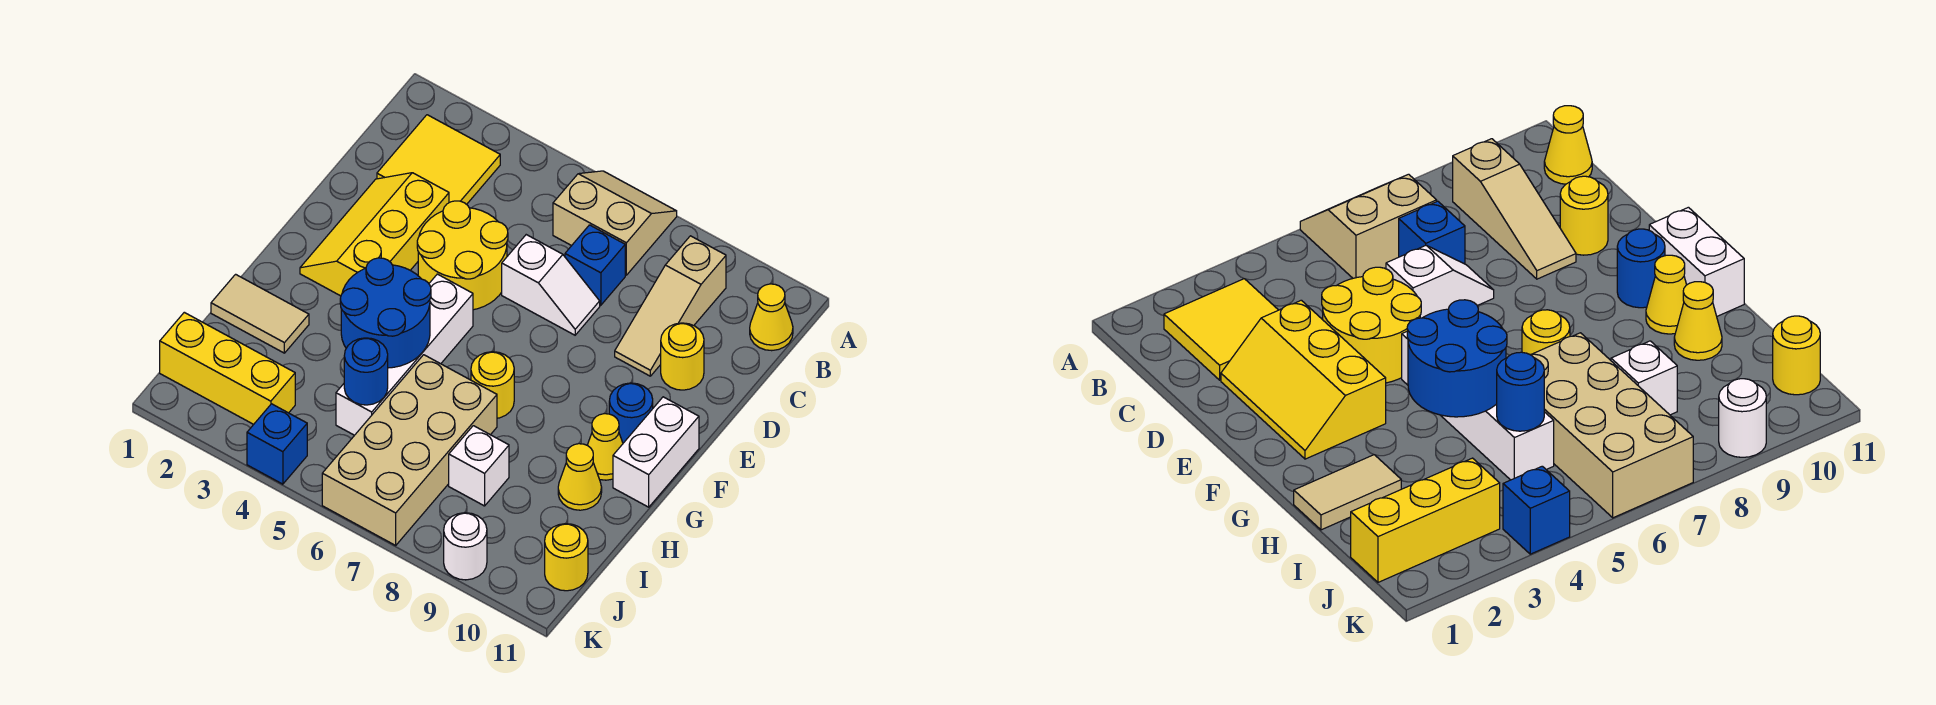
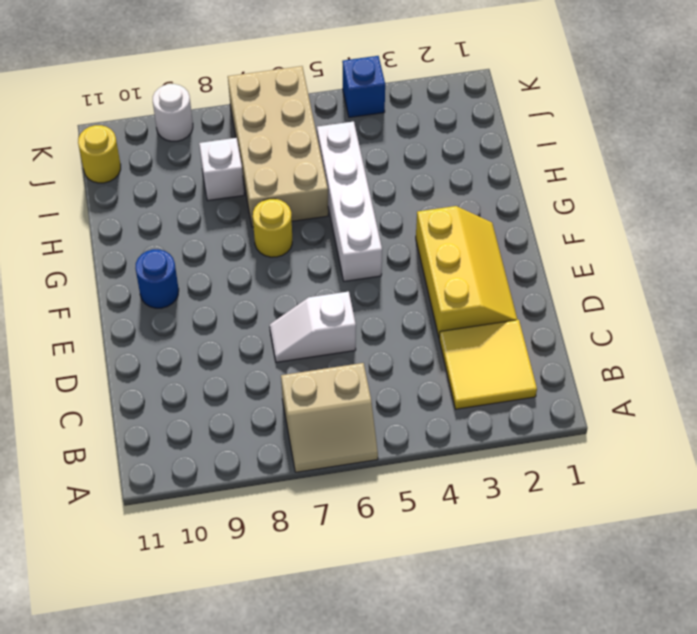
none -> tan slope B9:D9 level 1 top B
none -> yellow cone B11 level 1
none -> blue brick C7 level 1

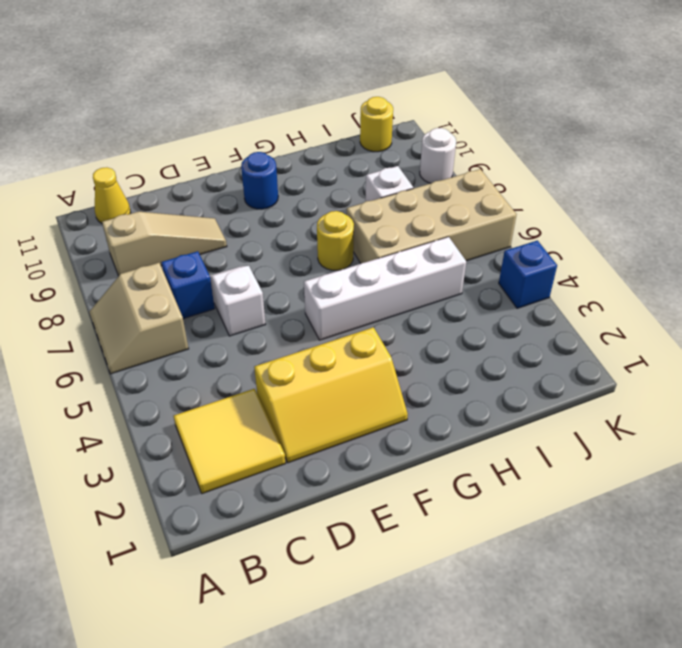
none -> yellow round brick D4:E5 level 1
none -> yellow round brick D10 level 1
none -> white brick F11:G11 level 1

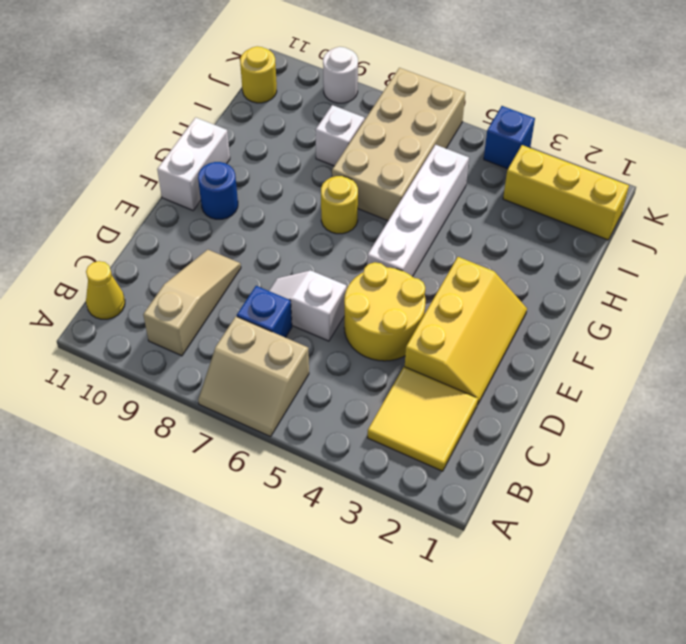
none -> yellow round brick D10 level 1
none -> yellow cone G10 level 1
none -> tan tile H1:H2 level 1

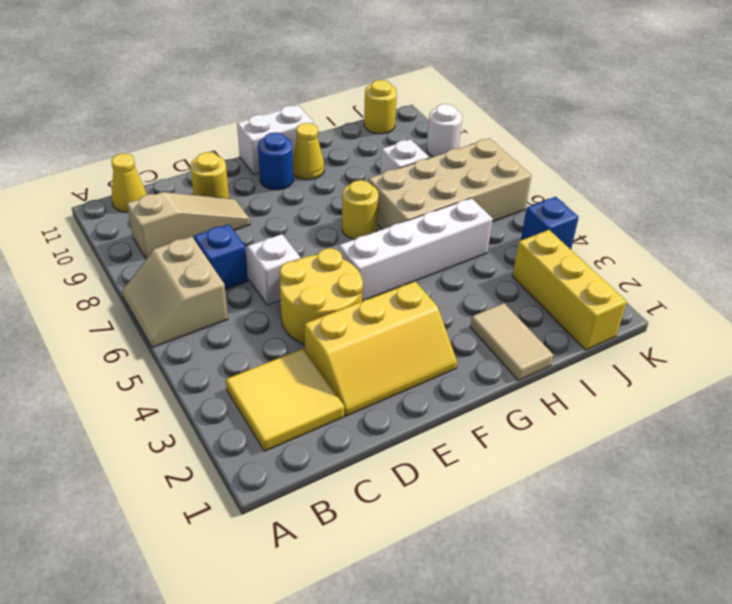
none -> yellow cone H10 level 1
none -> blue round brick G4:H5 level 2
none -> blue round brick I5 level 2

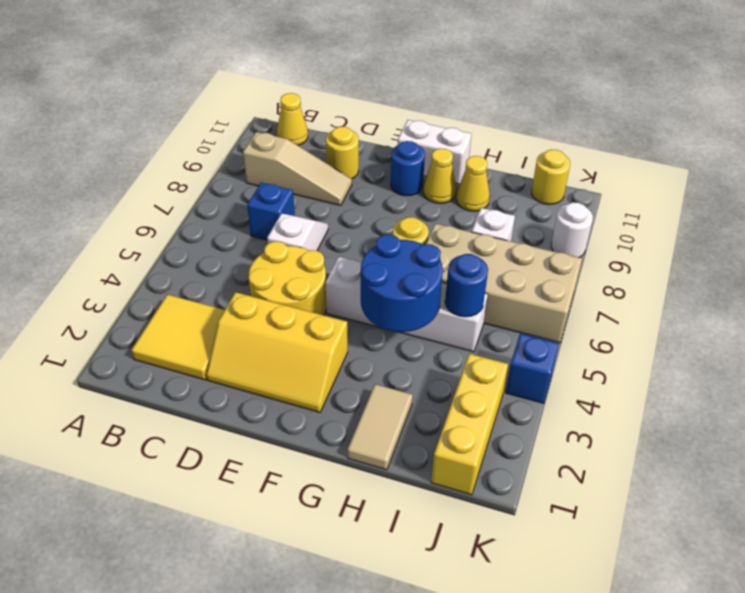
none -> tan slope A6:B7 level 1 top B

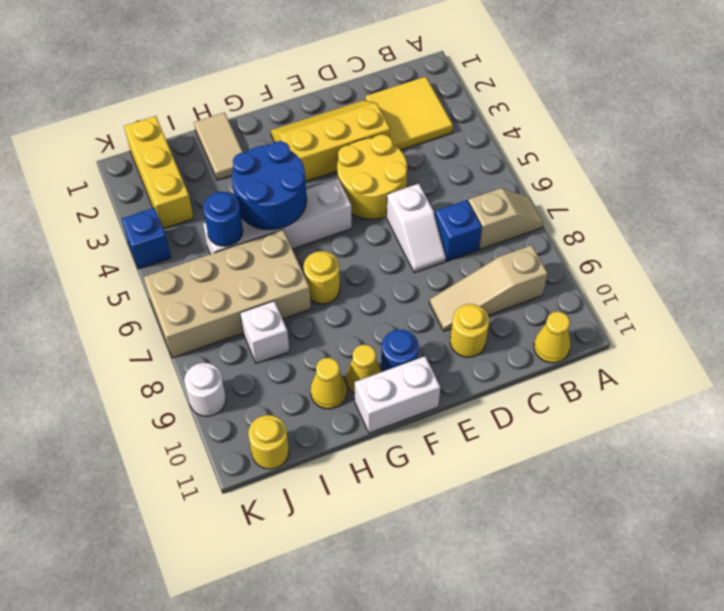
tan slope A7:B7 level 1 top B -> tan slope A6:B7 level 1 top B

